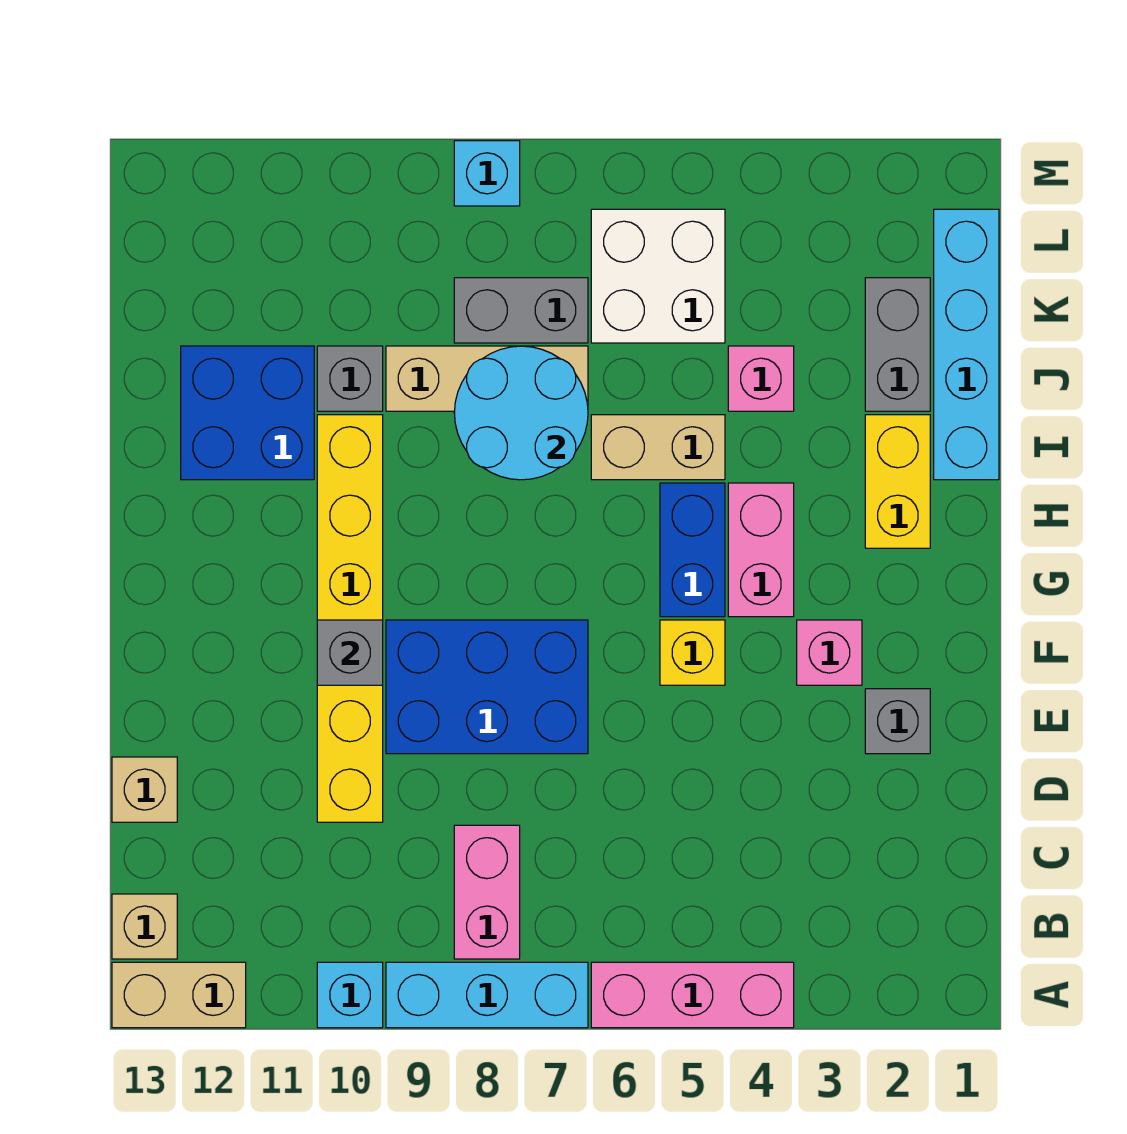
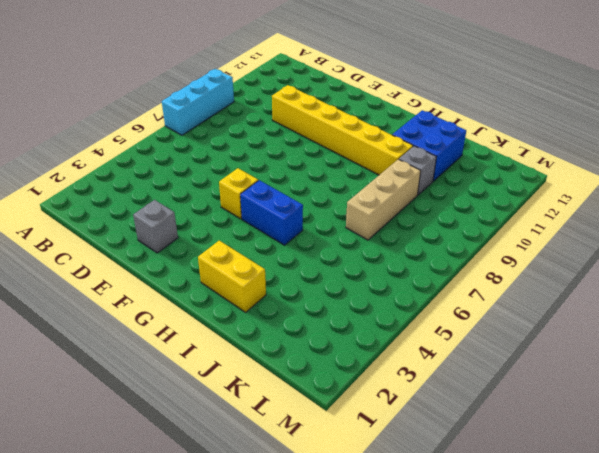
none -> pink brick A4:A6 level 1
none -> cyan brick A10 level 1
none -> tan brick A12:A13 level 1

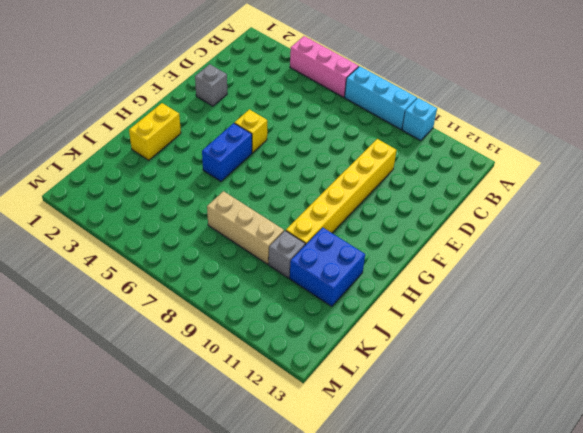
none -> tan brick A12:A13 level 1
none -> pink brick B8:C8 level 1
none -> tan brick B13 level 1

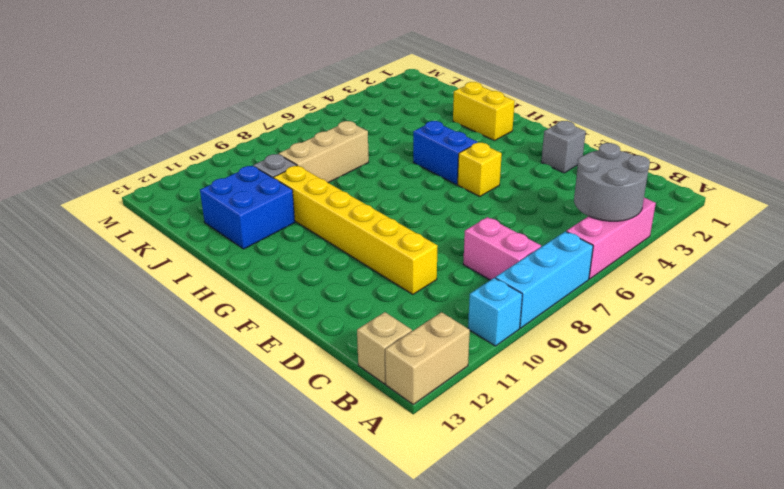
grey round brick A4:B5 level 2 -> none
none -> tan brick D13 level 1
none -> blue brick E7:F9 level 1
none -> pink brick F3 level 1

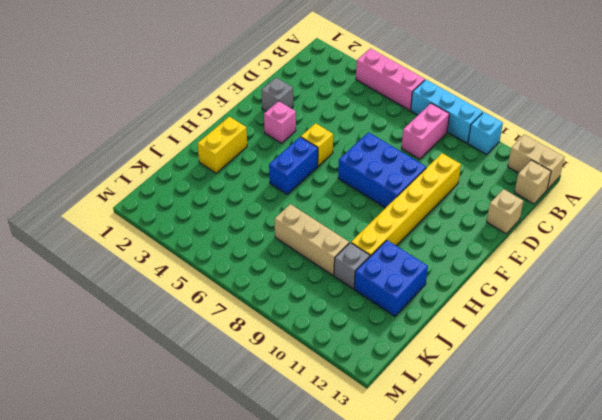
none -> pink brick G4:H4 level 1
none -> cyan brick I1:L1 level 1
none -> tan brick I5:I6 level 1

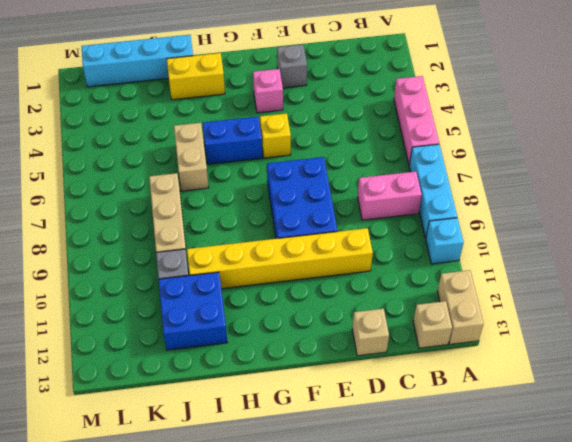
none -> pink brick G4:H4 level 1
none -> grey brick J2:K2 level 1
none -> pink brick J4 level 1

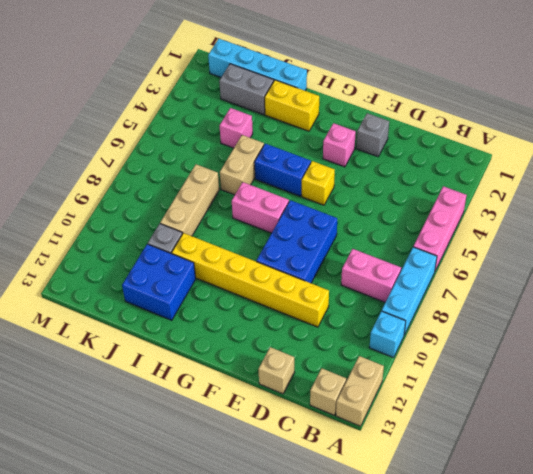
pink brick G7:H7 level 1 -> pink brick G4:H4 level 1
none -> white brick K5:L6 level 1
none -> grey brick K7:K8 level 1
none -> cyan brick M8 level 1

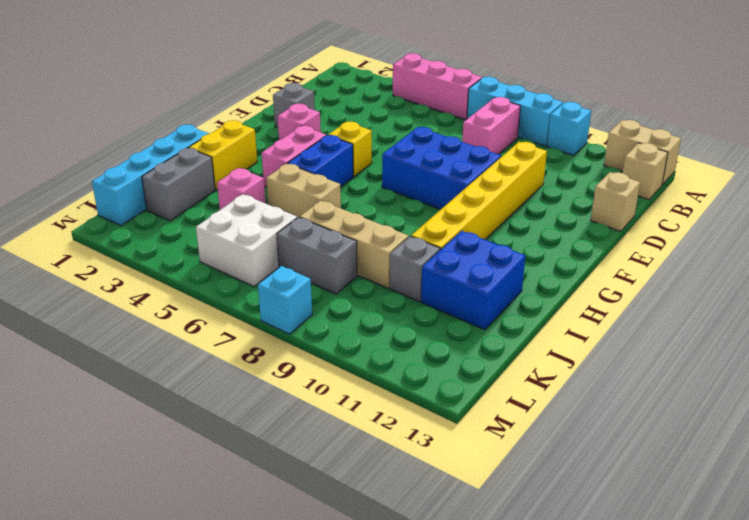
none -> grey brick F10 level 2
none -> cyan round brick I7:J8 level 2

